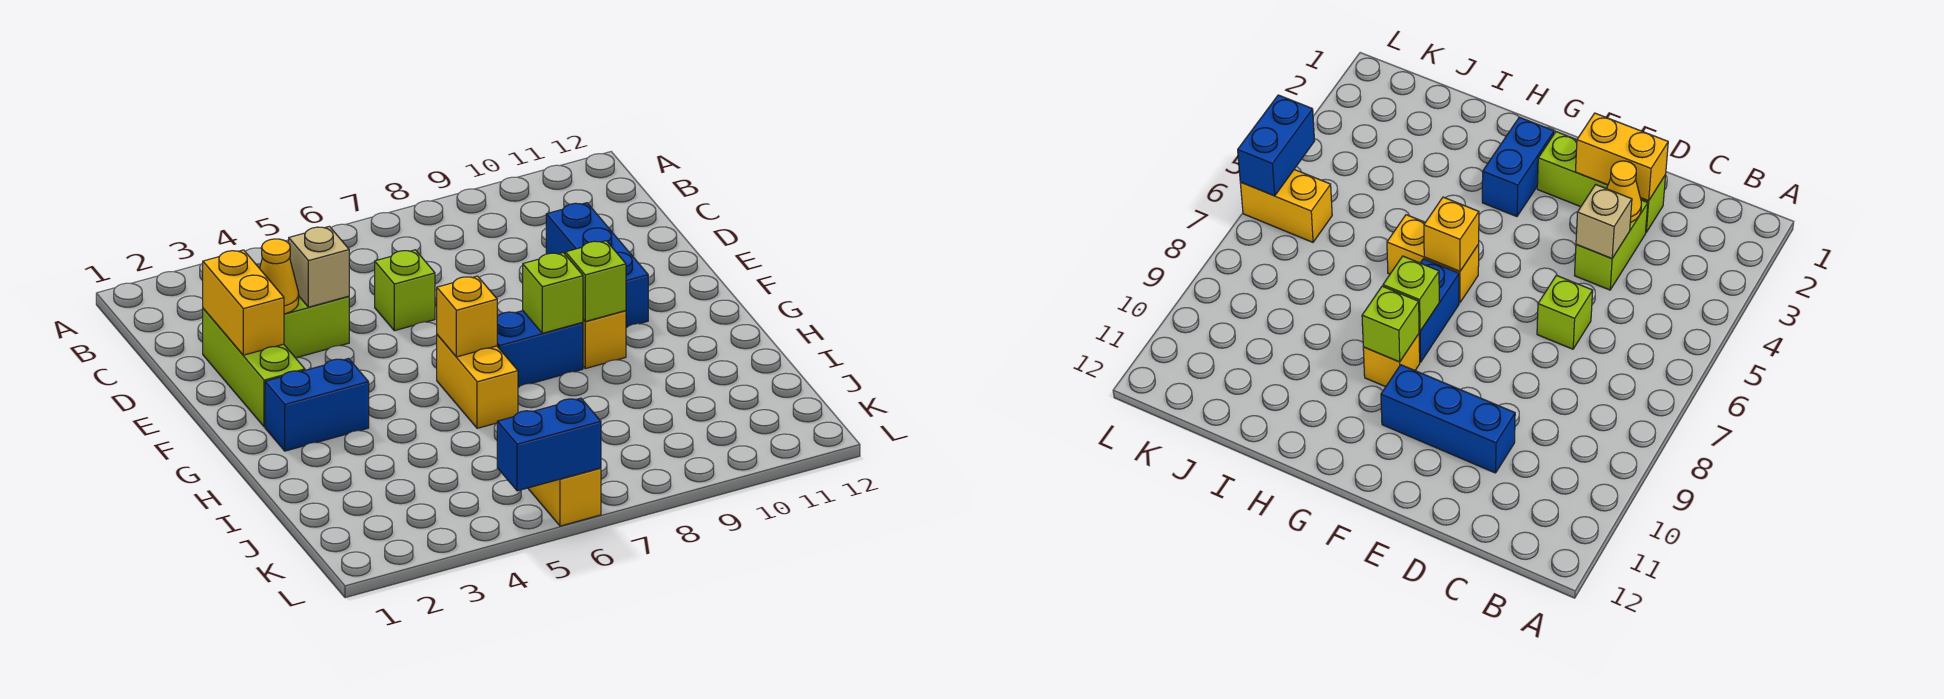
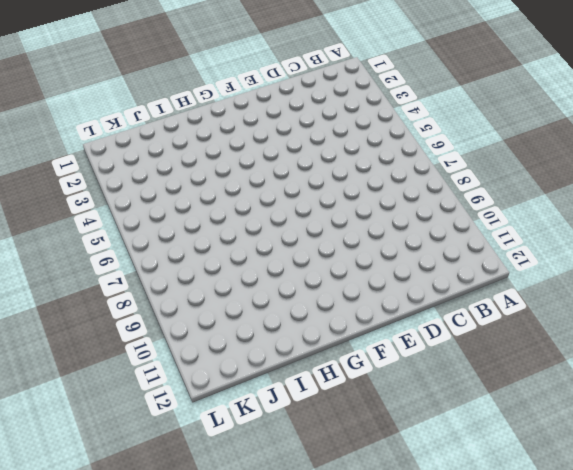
none -> lime brick D2:F2 level 1
none -> lime brick D3:D4 level 1
none -> lime brick D6 level 1

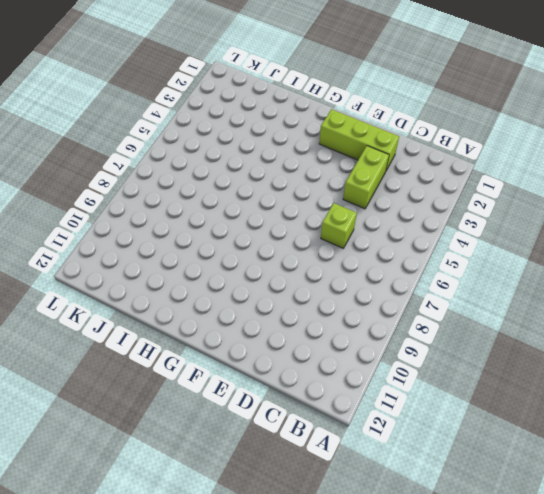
none -> blue brick D10:F10 level 1
none -> blue brick G2:G3 level 1
none -> yellow brick G6:H6 level 1

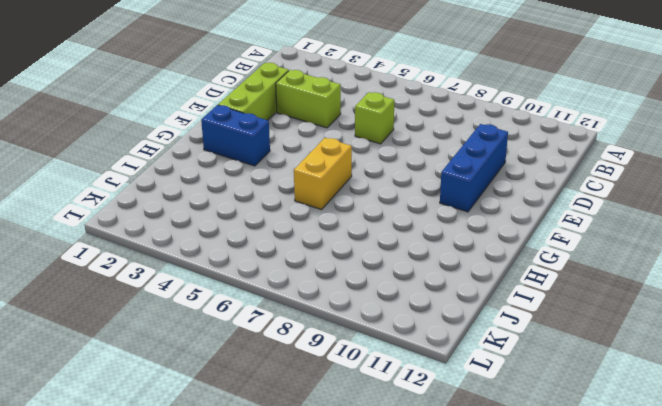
none -> blue brick G7:G8 level 1
none -> yellow brick G9 level 1
none -> yellow brick K6:L6 level 1

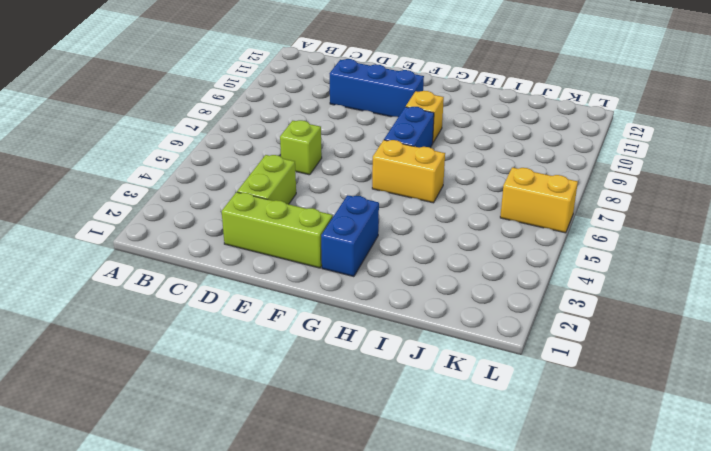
none -> yellow brick D2:E2 level 2
none -> yellow cone D3 level 2
none -> tan brick D4 level 2

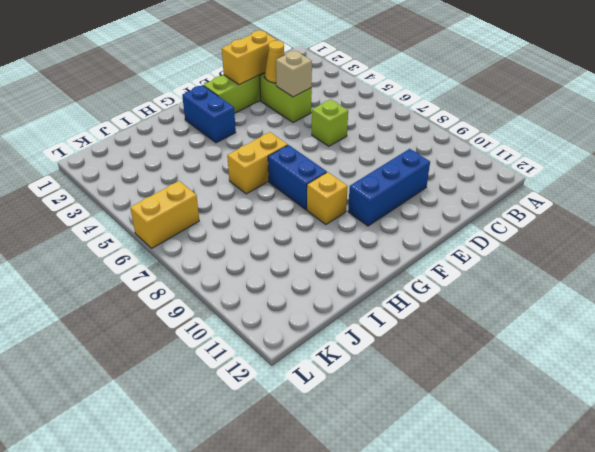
none -> yellow brick G6 level 2
none -> lime brick G8 level 2
none -> lime brick G9 level 2

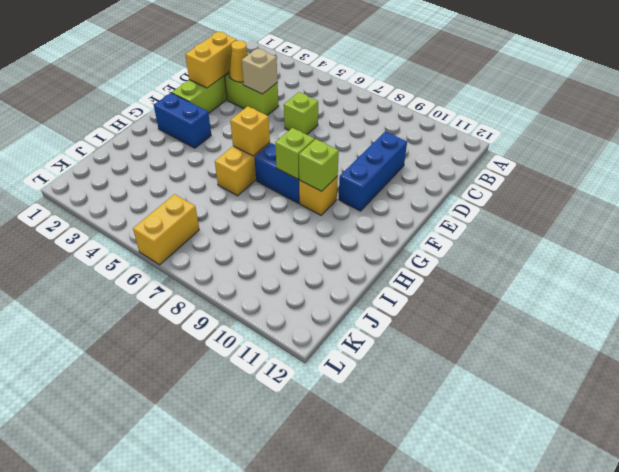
none -> blue brick L5:L6 level 2

